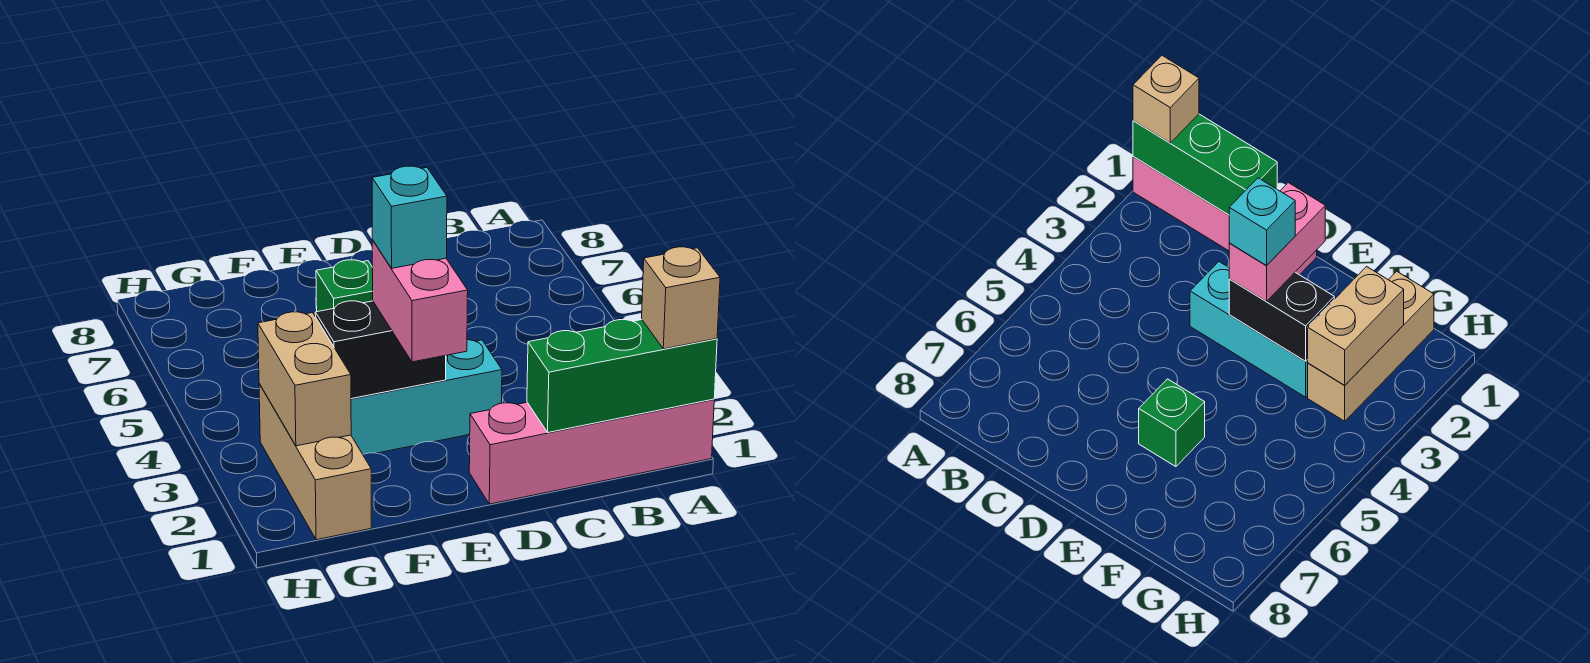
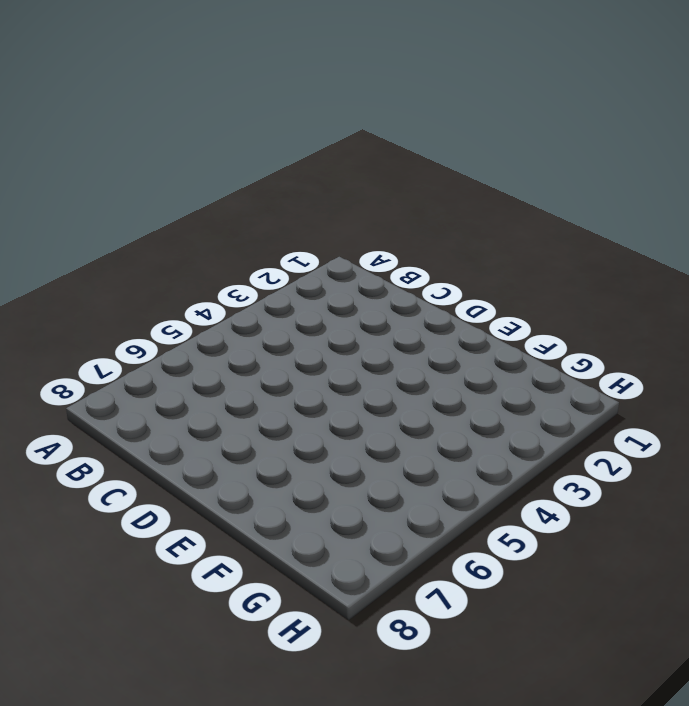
none -> pink brick A1:D1 level 1
none -> cyan brick D3:F3 level 1

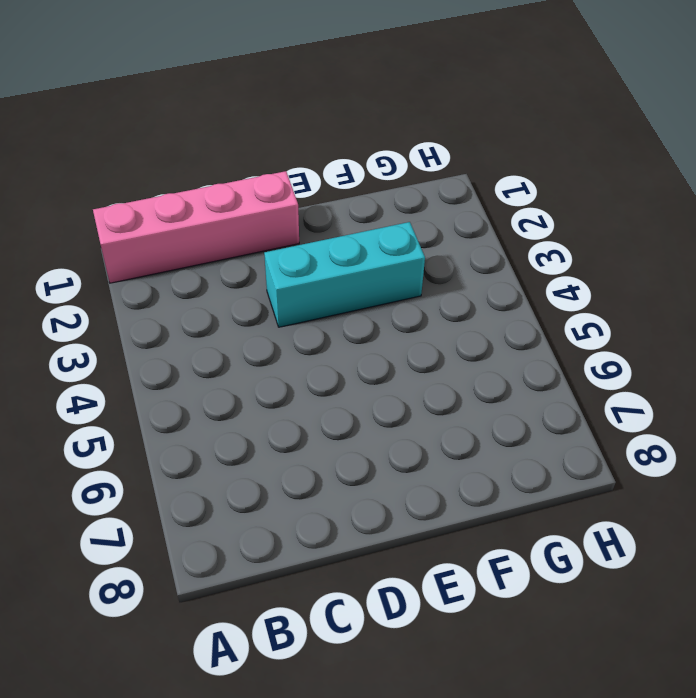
none -> green brick E6 level 1
none -> tan brick G1:G3 level 1

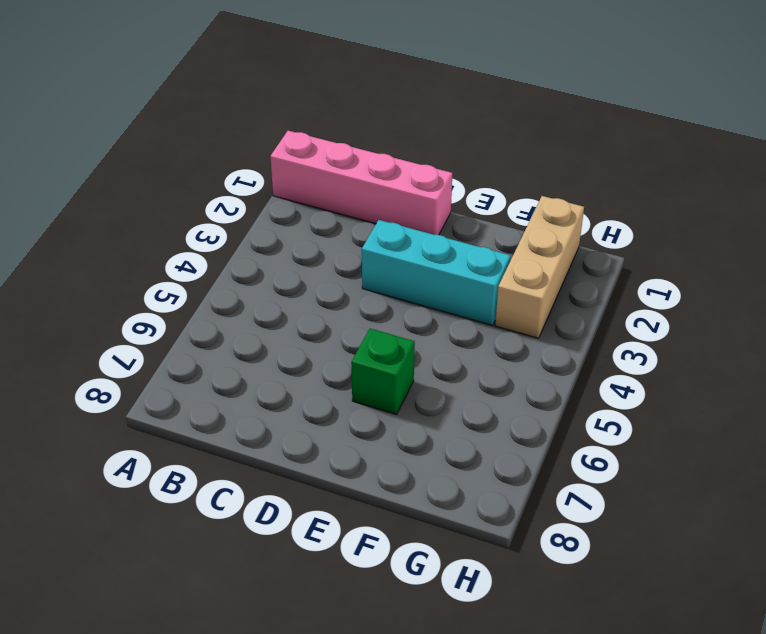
none -> green brick A1:C1 level 2
none -> black brick E3:F3 level 2

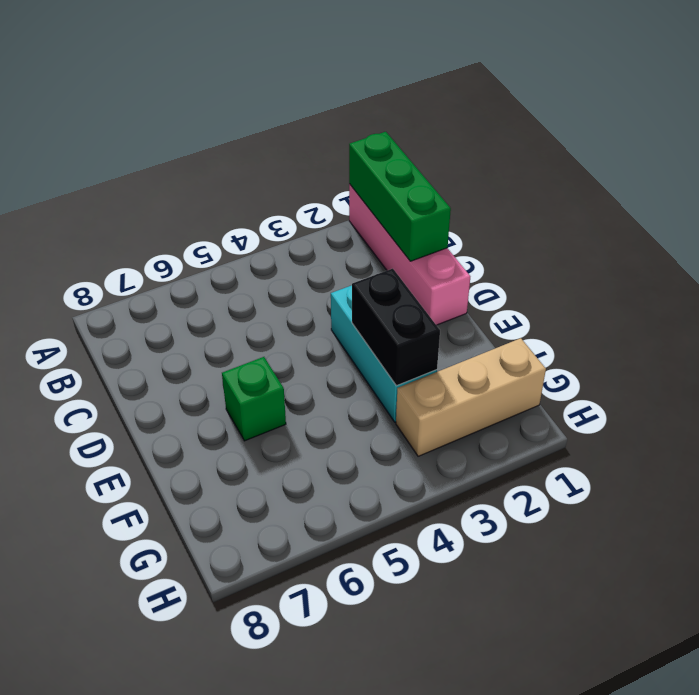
none -> tan brick G2:G3 level 2
none -> tan brick A1 level 3

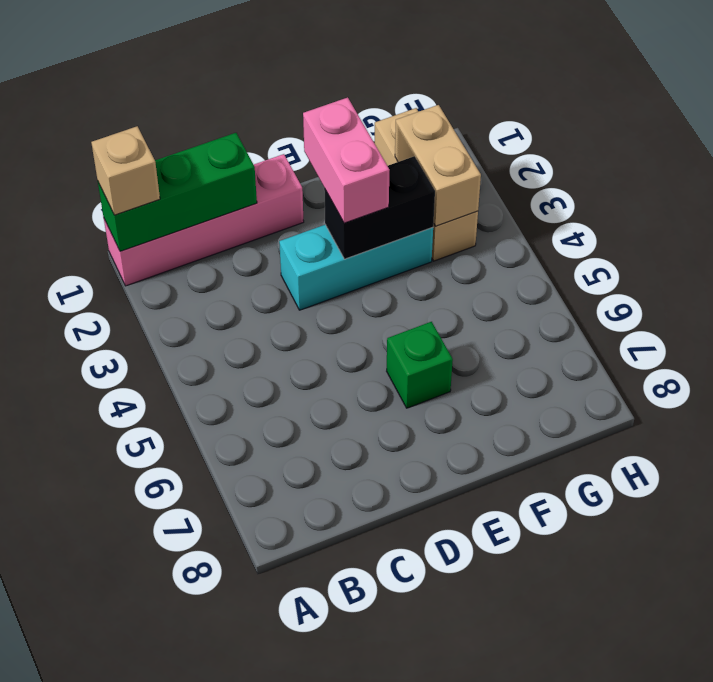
none -> cyan brick E3 level 4

